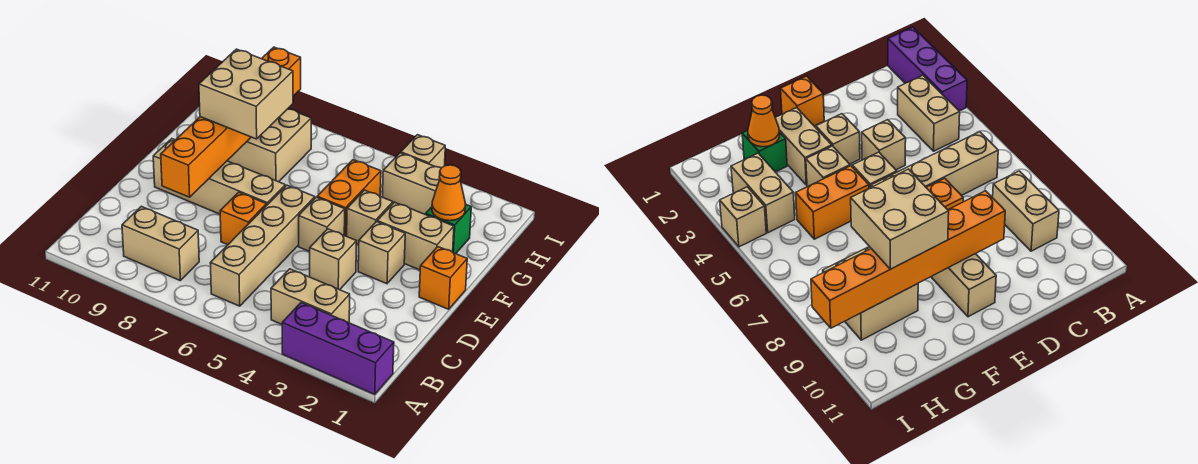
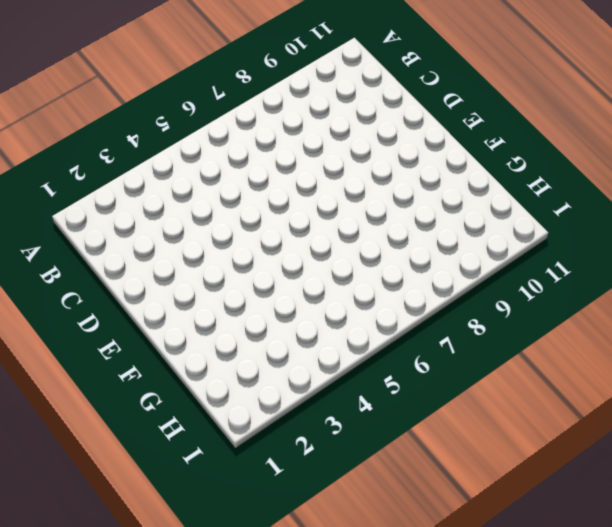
none -> purple brick A1:A3 level 1
none -> tan brick B3:B4 level 1
none -> tan brick B6:E6 level 1

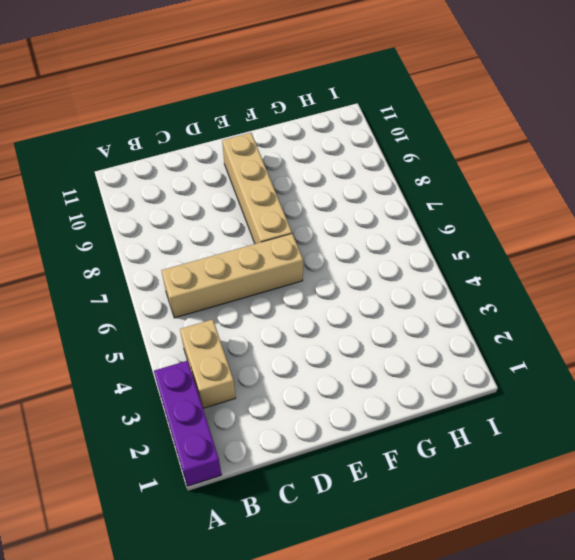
none -> tan brick B8:B9 level 1
none -> tan brick D4 level 1
none -> orange brick D7 level 1

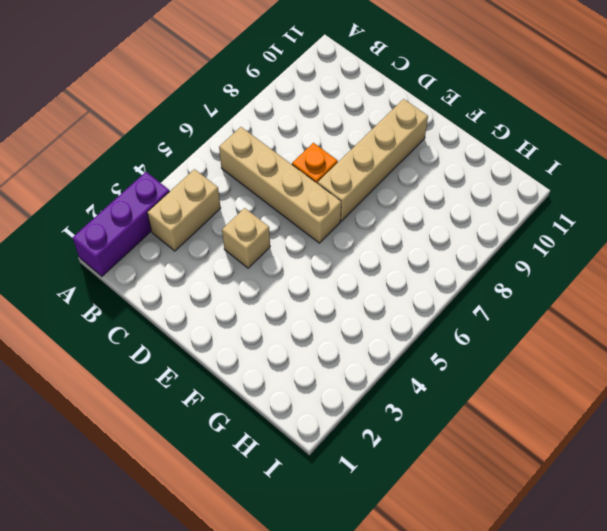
none -> tan brick B8:B9 level 1
none -> orange brick E1 level 1
none -> tan brick E3 level 1

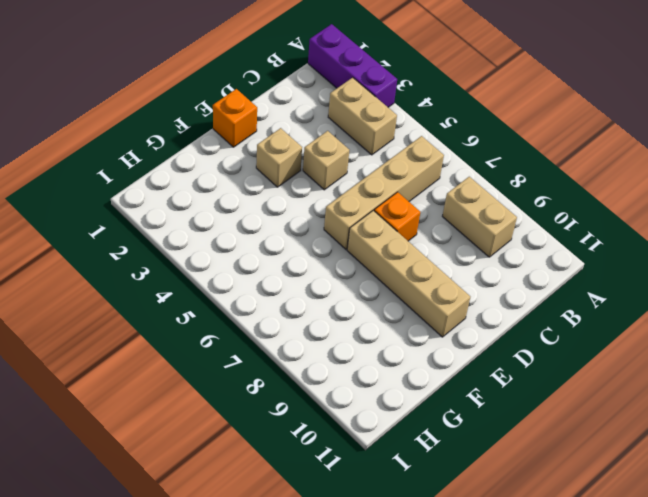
none -> tan brick E5 level 1
none -> tan brick F2:F3 level 1
none -> tan brick F4 level 1

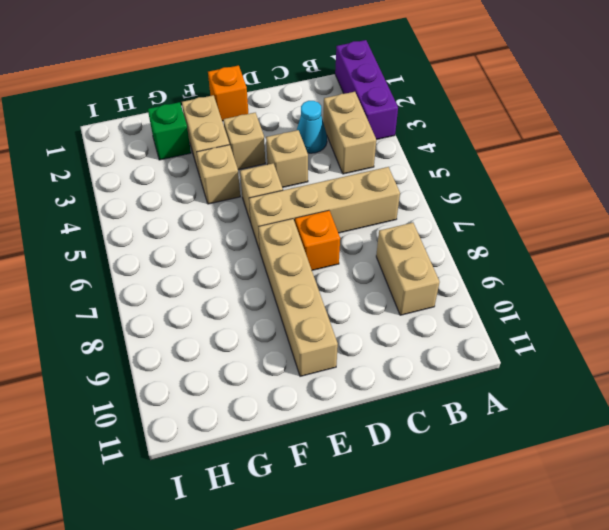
cyan cone C3 level 1 -> none
none -> orange brick F5:G5 level 1
none -> tan brick G8:H9 level 1
none -> tan brick H3:H4 level 1

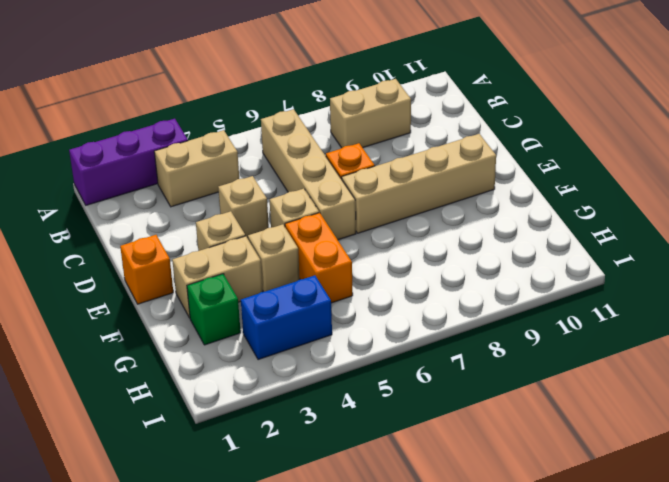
blue brick H3:H4 level 1 -> tan brick H3:H4 level 1
none -> tan brick G8:H9 level 1
none -> tan brick I4 level 1
none -> orange brick D9:I9 level 2

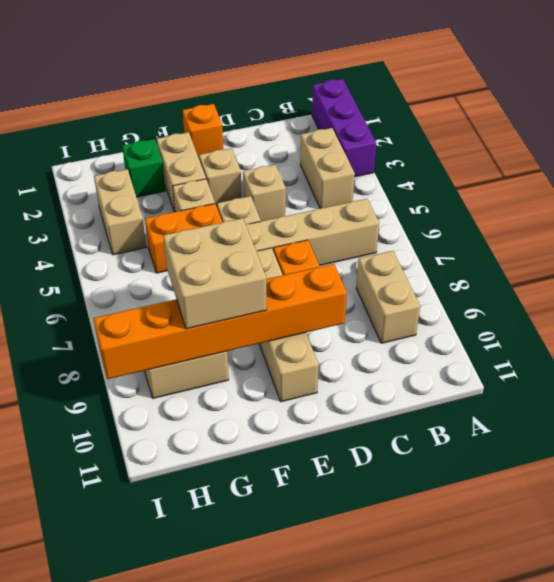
none -> tan brick I4 level 1
none -> orange cone G2 level 2

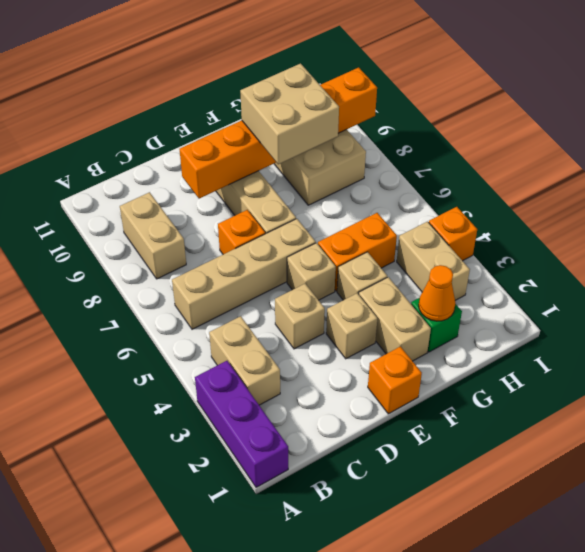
orange brick I4 level 1 -> tan brick I4 level 1

